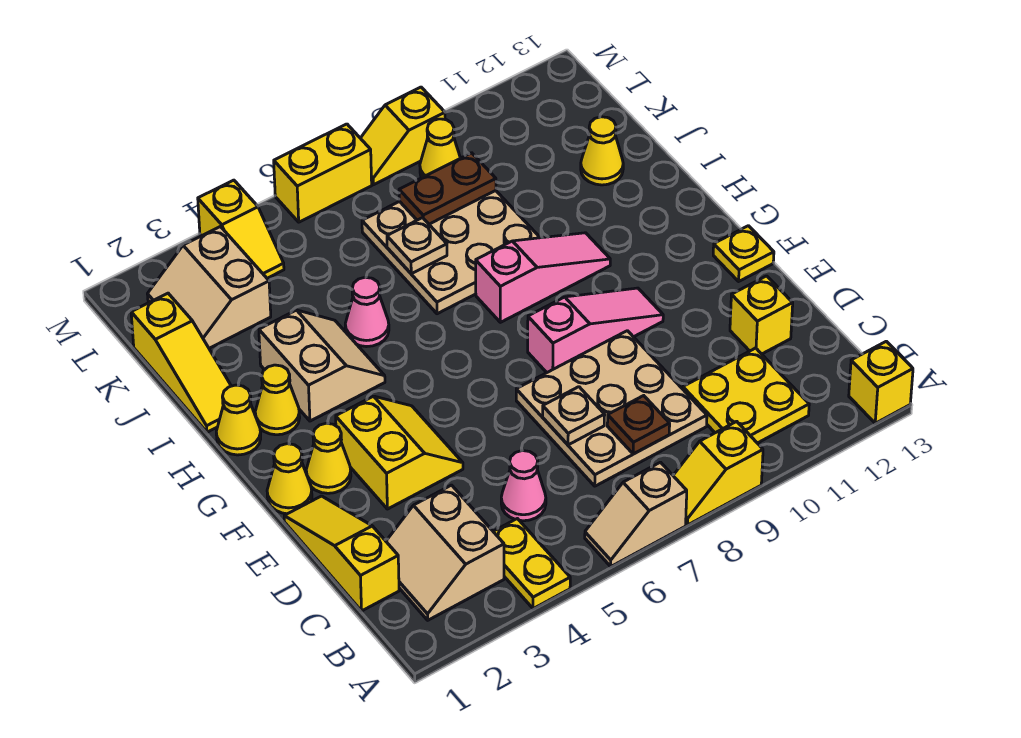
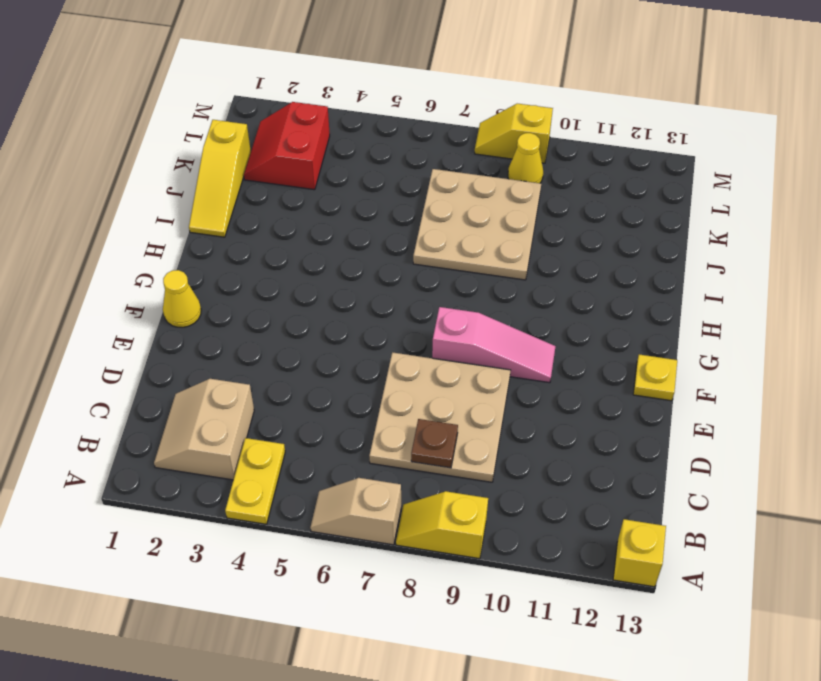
red slope K2:L3 level 1 top 3 -> tan slope K2:L3 level 1 top 3
none -> yellow plate B10:C11 level 1
none -> yellow slope C1:E1 level 1 top C
none -> pink cone C5 level 1
none -> yellow brick D12 level 1

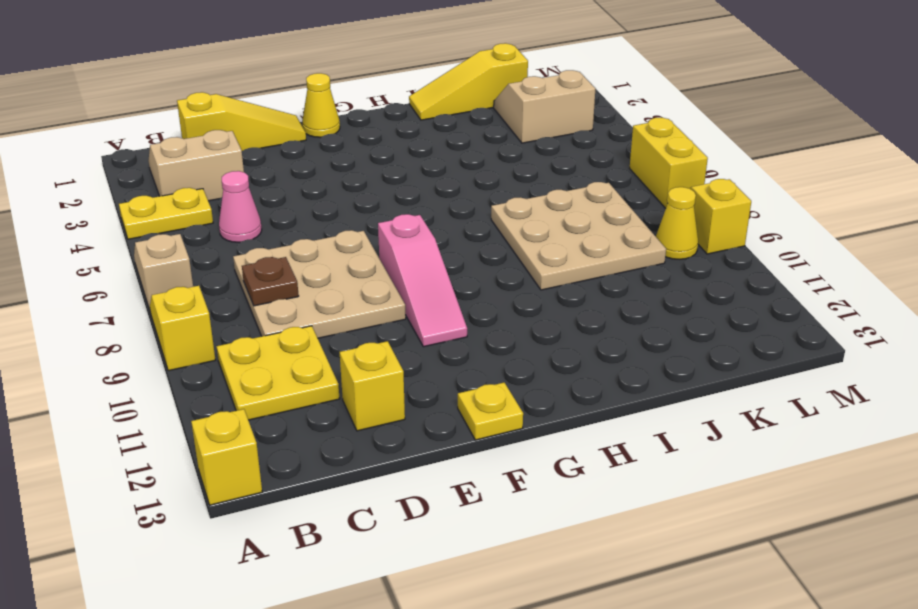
none -> yellow slope E3:F4 level 1 top 3
none -> yellow cone F2 level 1
none -> yellow cone H1 level 1
none -> yellow cone H2 level 1

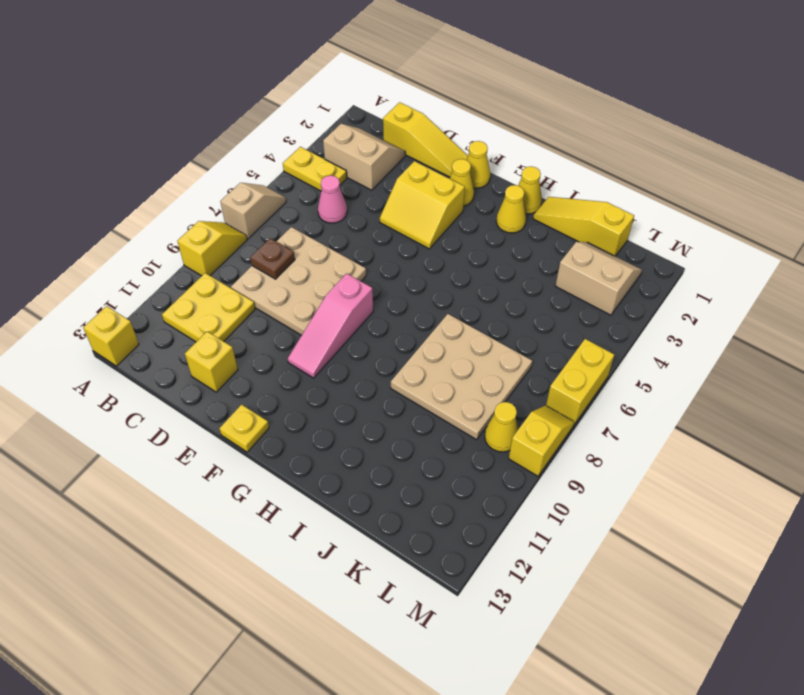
none -> tan slope H3:I4 level 1 top 3
none -> pink slope H8:H10 level 1 top 8
none -> pink cone I5 level 1
none -> yellow cone J12 level 1

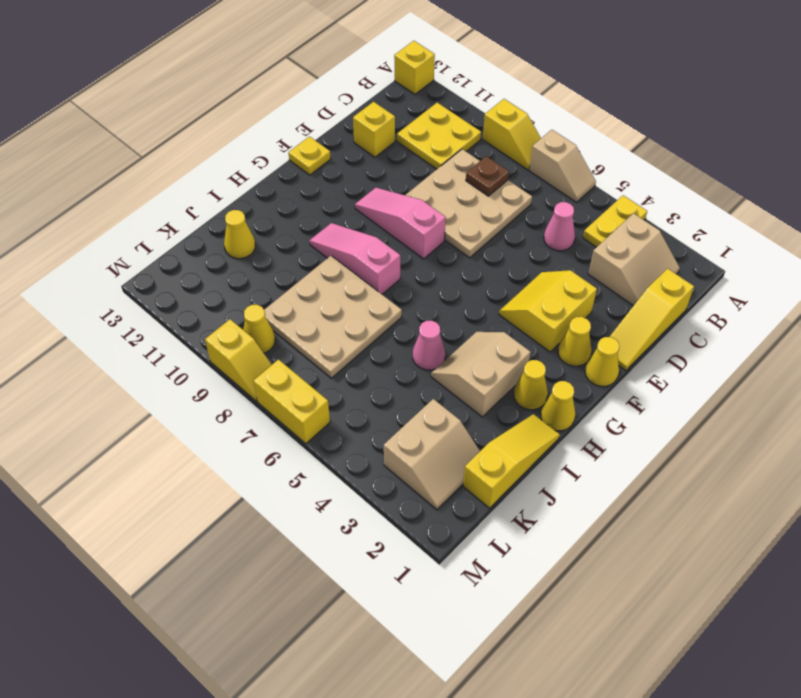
none -> yellow slope L4:M4 level 1 top M
none -> tan plate D7 level 2
none -> tan plate J7 level 2
none -> brown plate K8:K9 level 2

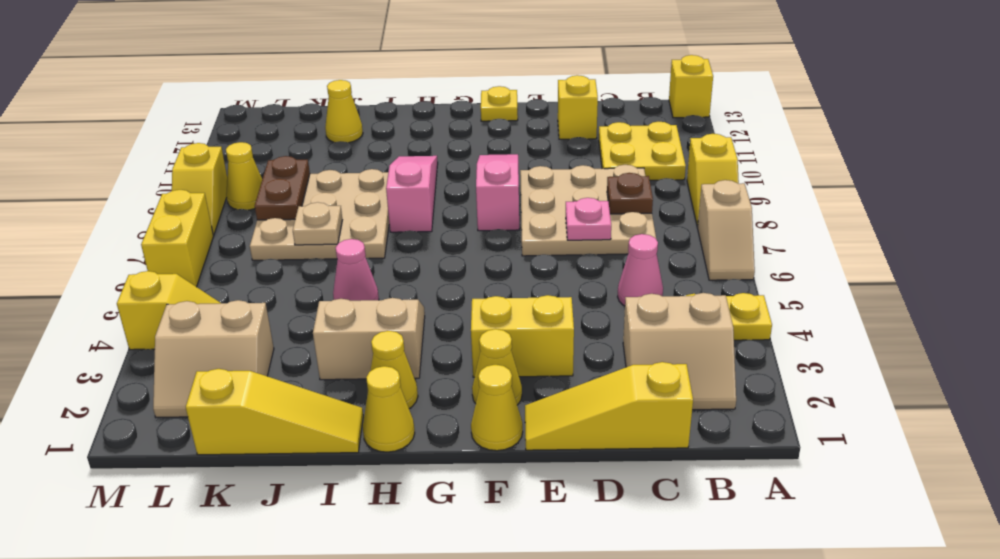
pink plate D7 level 2 -> tan plate D7 level 2

